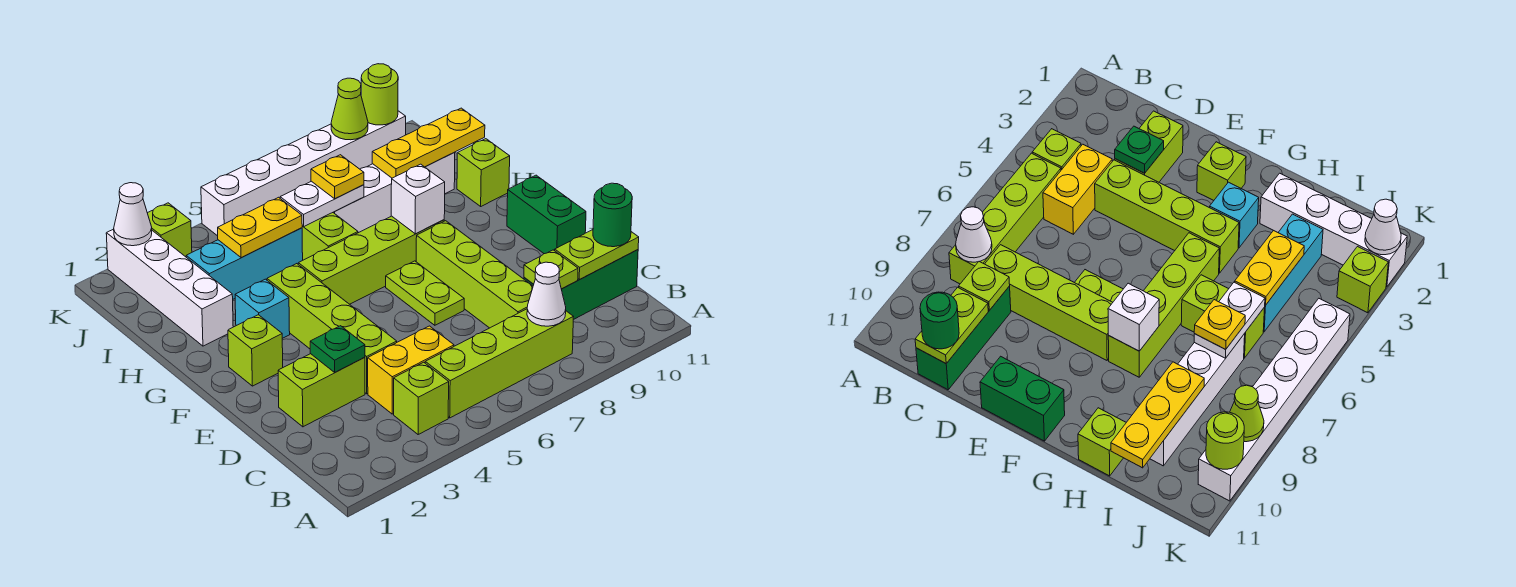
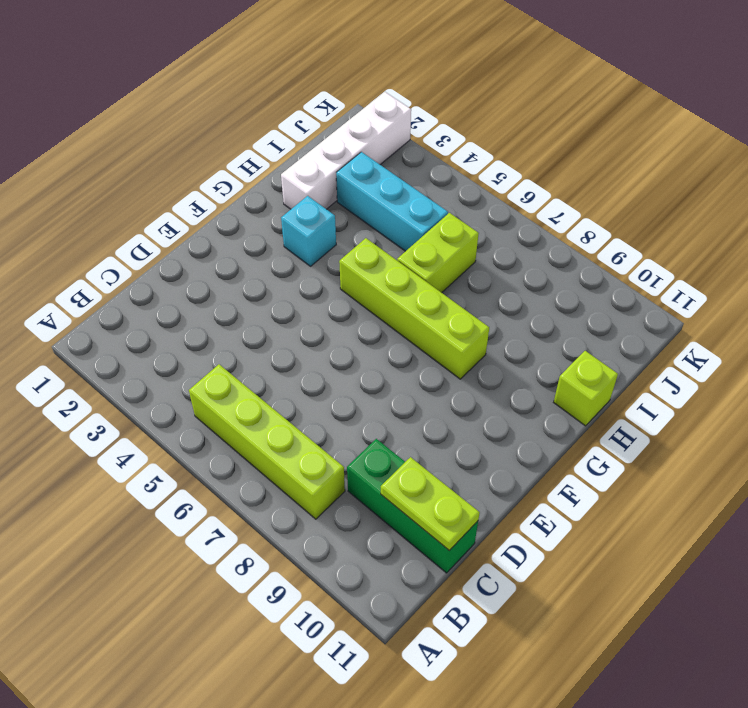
none -> lime brick B4 level 1
none -> yellow brick C4:C5 level 1
none -> lime brick C8:F8 level 1
none -> lime brick D2:D3 level 1

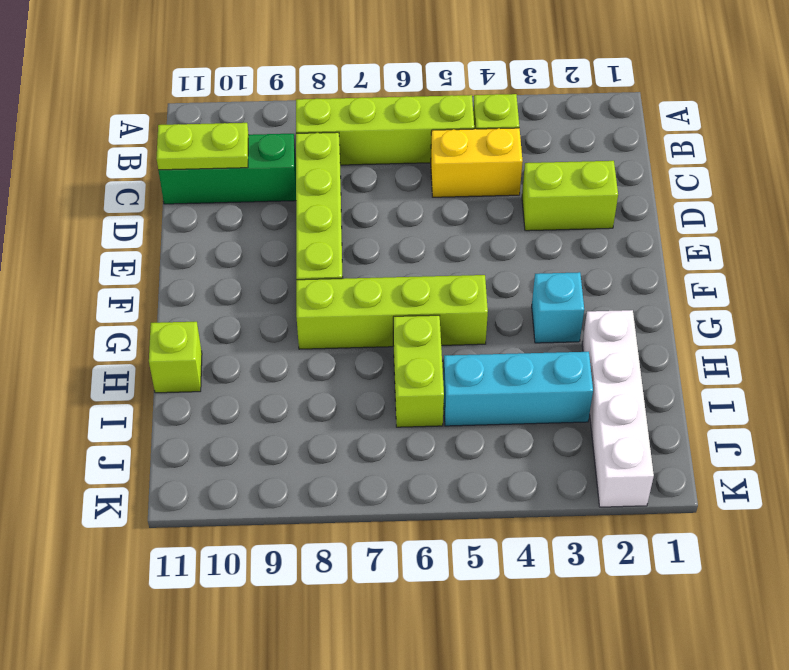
none -> lime brick D4:G4 level 1
none -> lime plate E7:F7 level 1
none -> green brick E11:F11 level 1
none -> lime brick F2 level 1

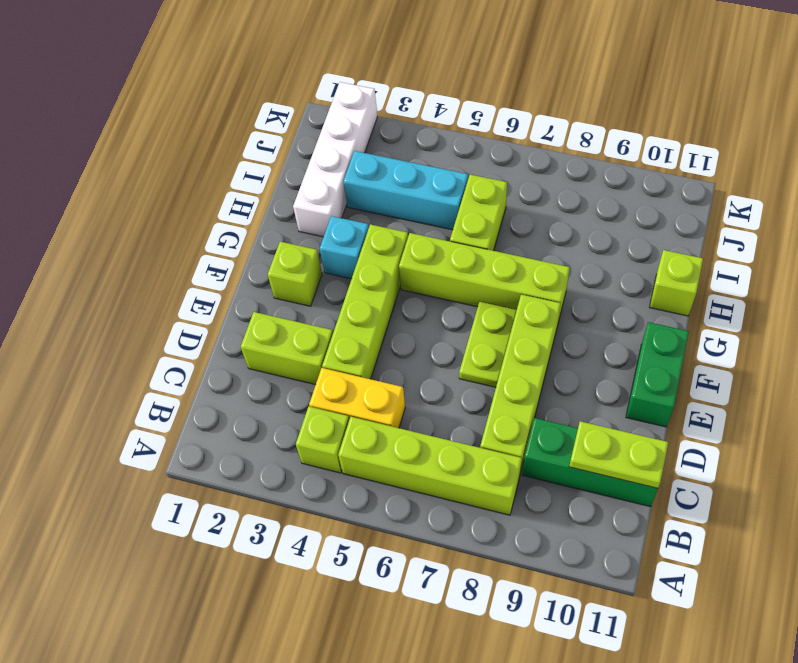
none -> white brick I7:I10 level 1
none -> lime brick K3 level 1
none -> white brick K5:K10 level 1
none -> white cone B8 level 2

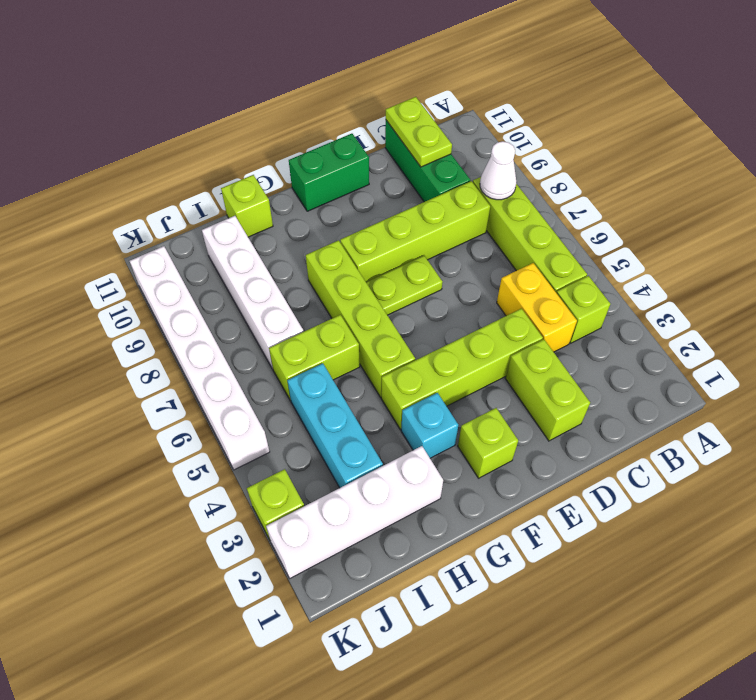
none -> lime plate C9 level 2
none -> green plate D3 level 2
none -> white brick G8 level 2
none -> yellow plate I4:I5 level 2

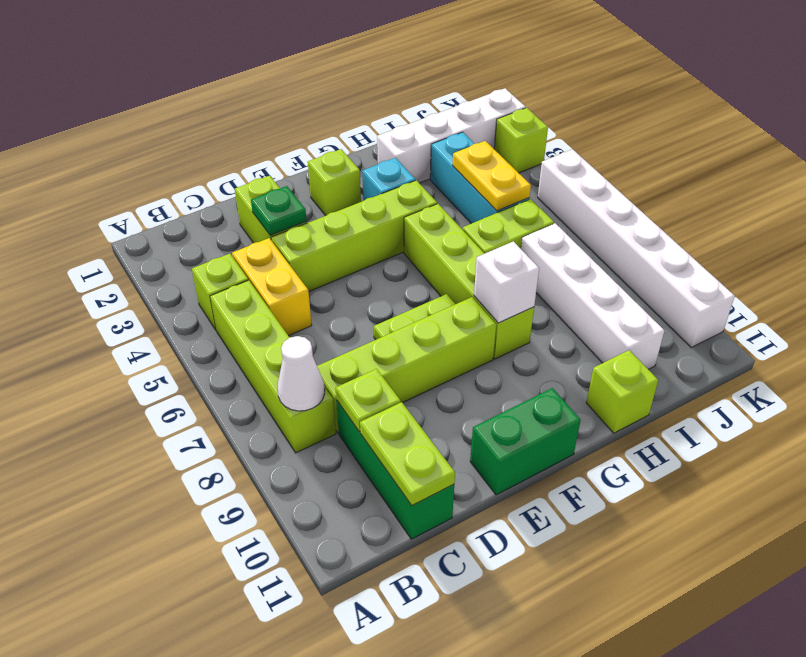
none -> white plate I6:I7 level 2
none -> yellow plate I9:I11 level 2
none -> white cone K2 level 2
none -> lime cone K9 level 2

